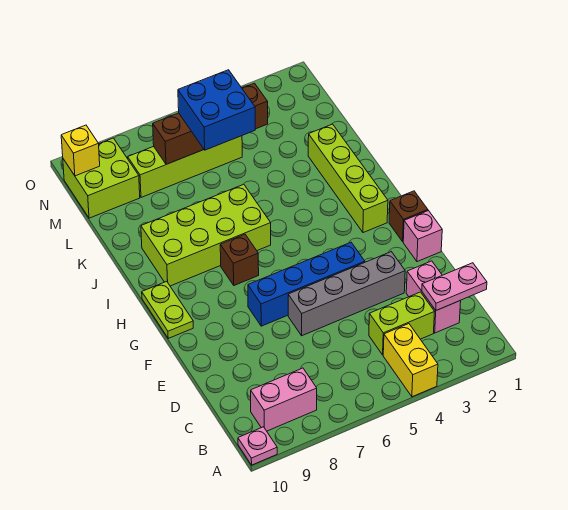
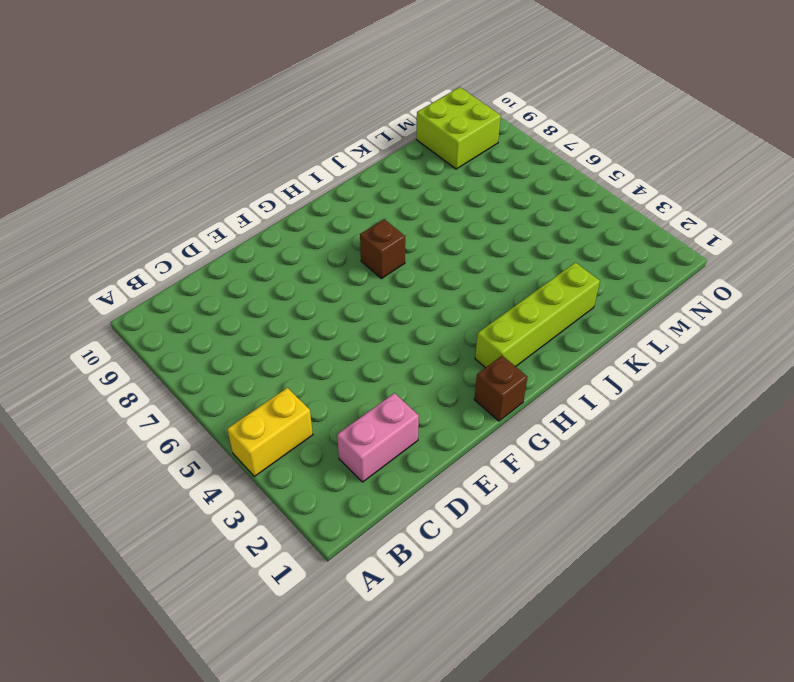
none -> pink plate A10 level 1
none -> pink brick B8:B9 level 1
none -> lime brick C3:C4 level 1

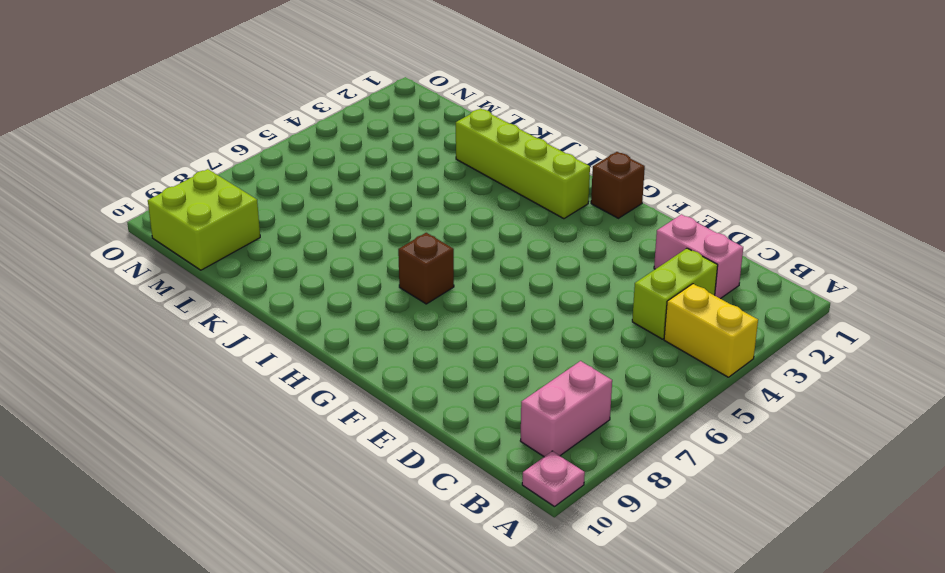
none -> grey brick E3:E6 level 1
none -> pink brick F1 level 1
none -> blue brick F4:F7 level 1

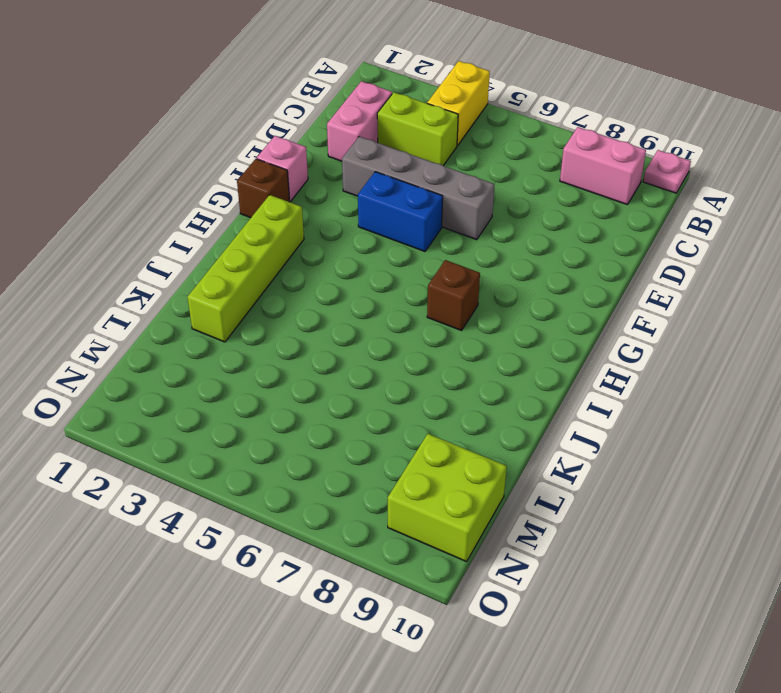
blue brick F4:F5 level 1 -> blue brick F4:F7 level 1
none -> lime plate G10:H10 level 1
none -> lime brick I6:J9 level 1
none -> lime brick M5:M8 level 1

